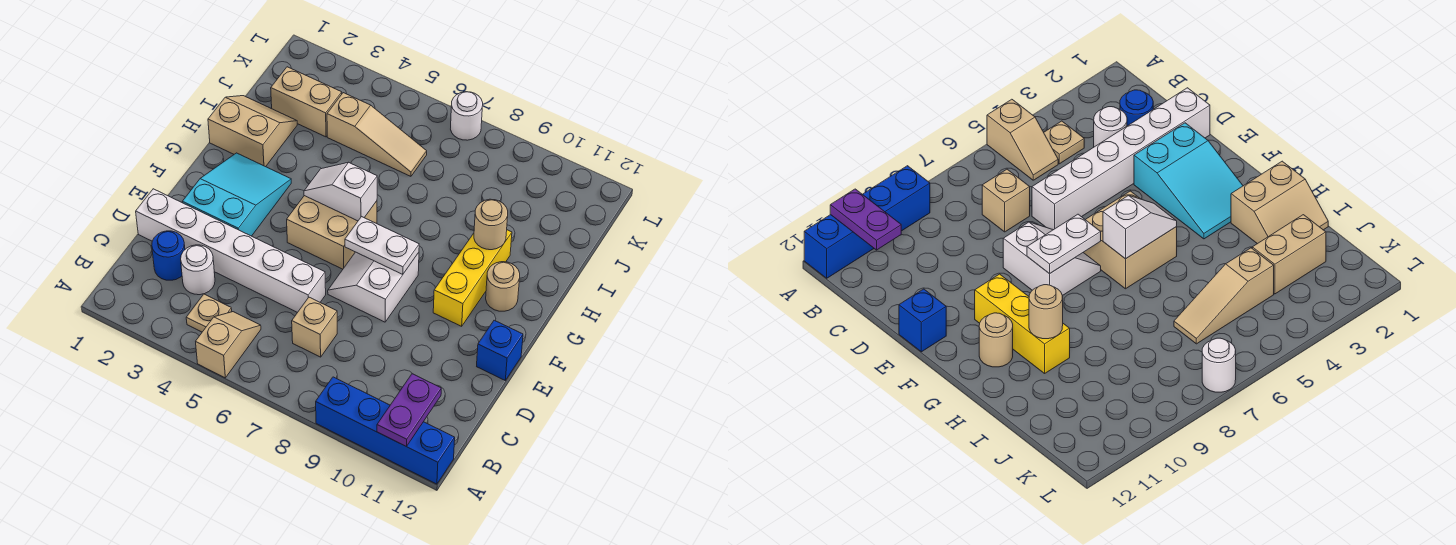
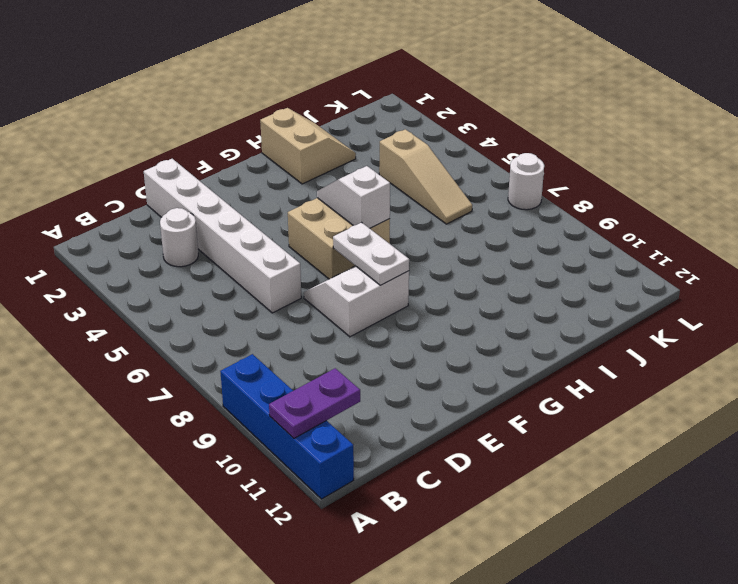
none -> tan slope A5:B5 level 1 top A
none -> tan plate B4 level 1
none -> blue round brick C2 level 1

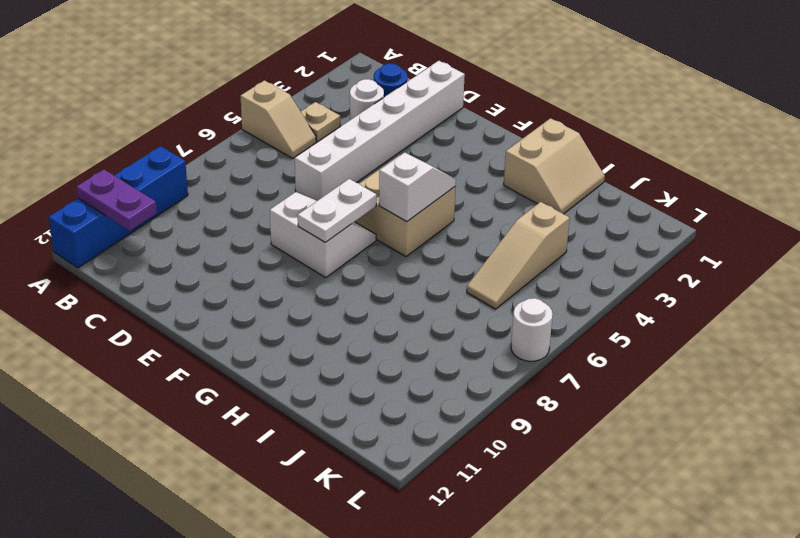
none -> tan brick C7 level 1
none -> cyan slope E2:G3 level 1 top E
none -> blue brick E12 level 1

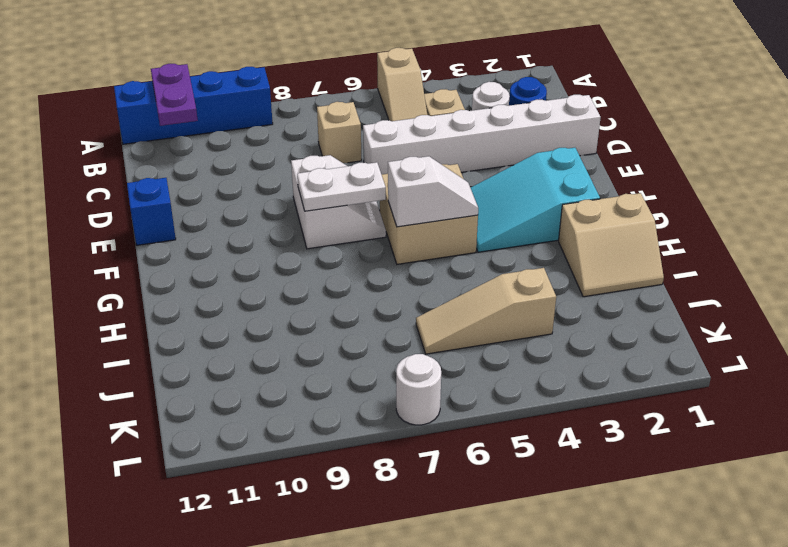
cyan slope F2:G4 level 1 top 2 -> cyan slope E2:G3 level 1 top E
none -> yellow brick F10:H10 level 1
none -> tan round brick G11 level 1
none -> tan brick J2:J3 level 1

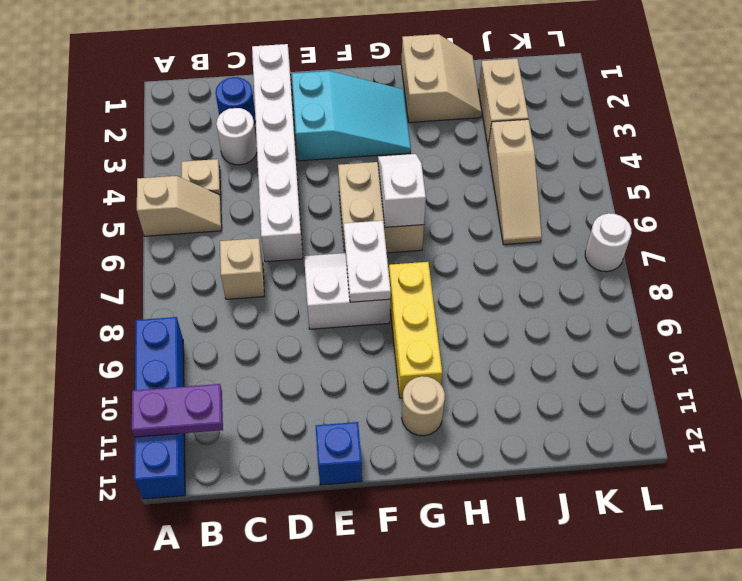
yellow brick G8:G10 level 1 -> yellow brick F10:H10 level 1
none -> tan round brick H10 level 2

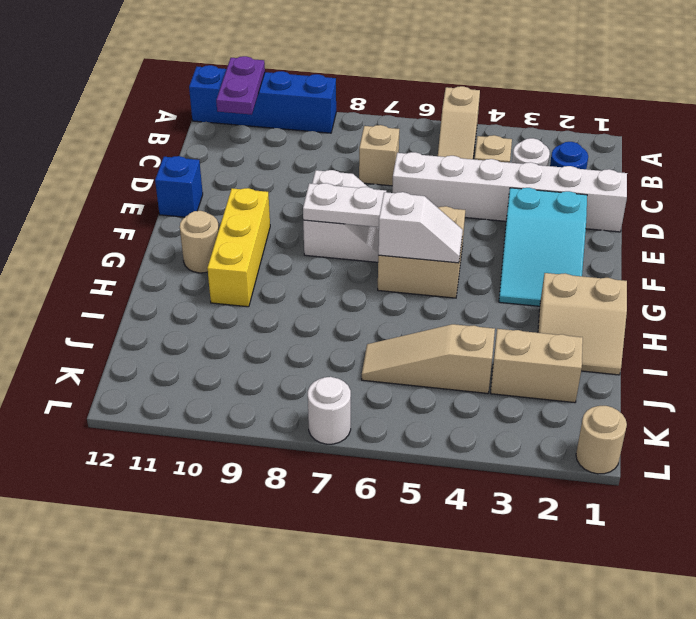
tan round brick L1 level 1 -> tan round brick H10 level 2

